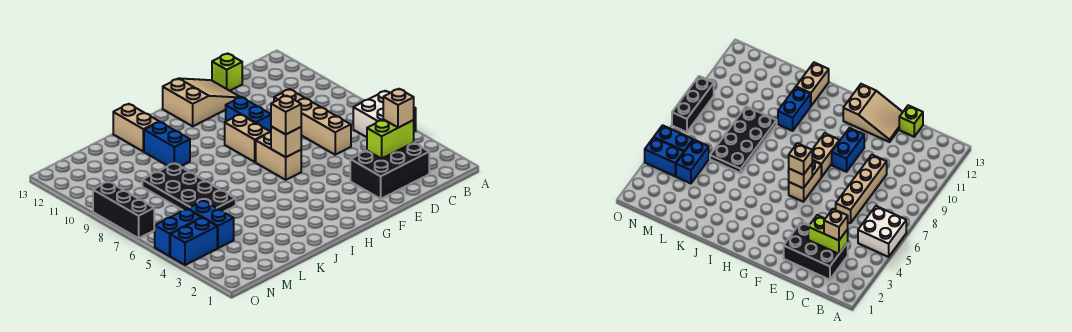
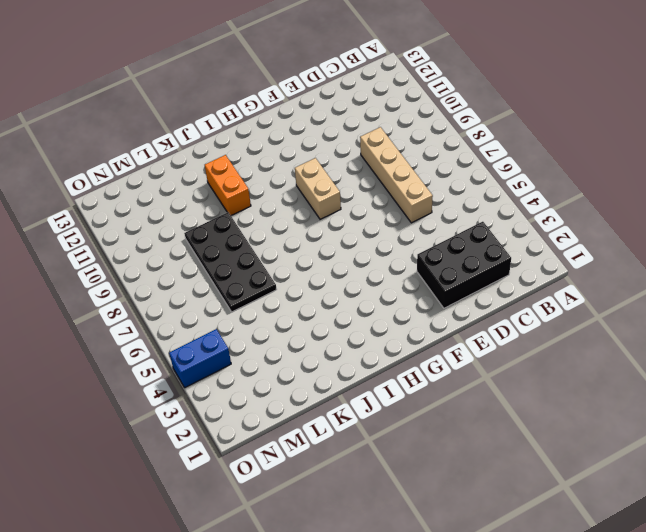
orange brick J10:J11 level 1 -> blue brick J10:J11 level 1
none -> white brick A5:B6 level 1
none -> lime brick D13 level 1
none -> tan slope E12:G13 level 1 top G

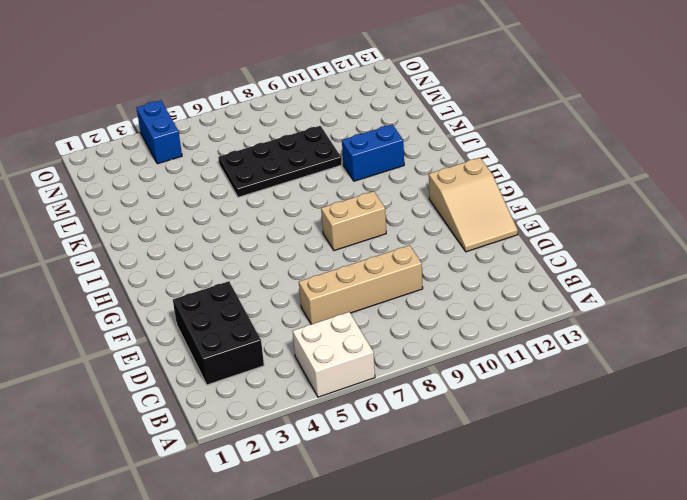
none -> lime brick D13 level 1
none -> blue brick F9:F10 level 1
none -> tan brick G6:G7 level 1

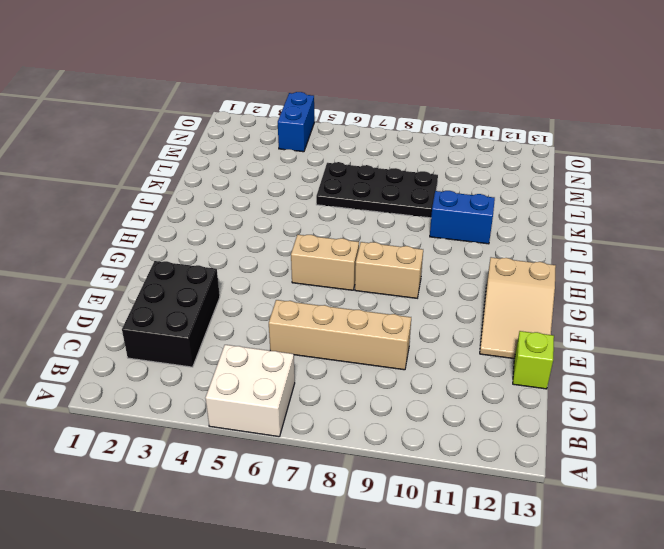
none -> blue brick F9:F10 level 1
none -> tan brick J12:J13 level 1
none -> blue brick M4:M5 level 1

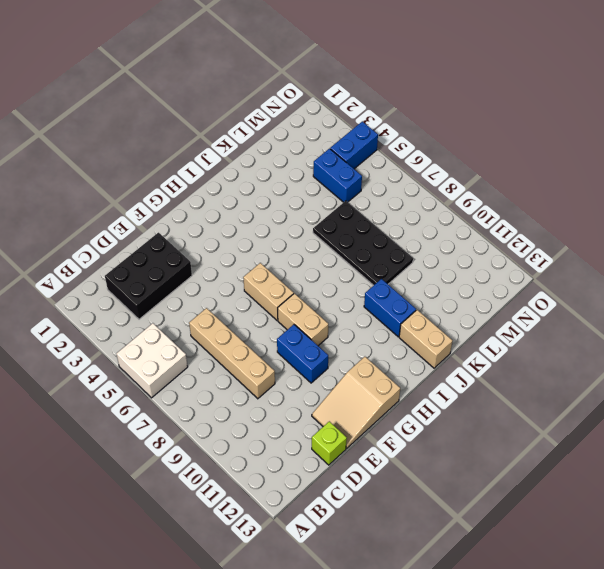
none -> blue brick N5:O5 level 1
none -> black brick O7:O9 level 1
none -> lime brick C3:D3 level 2

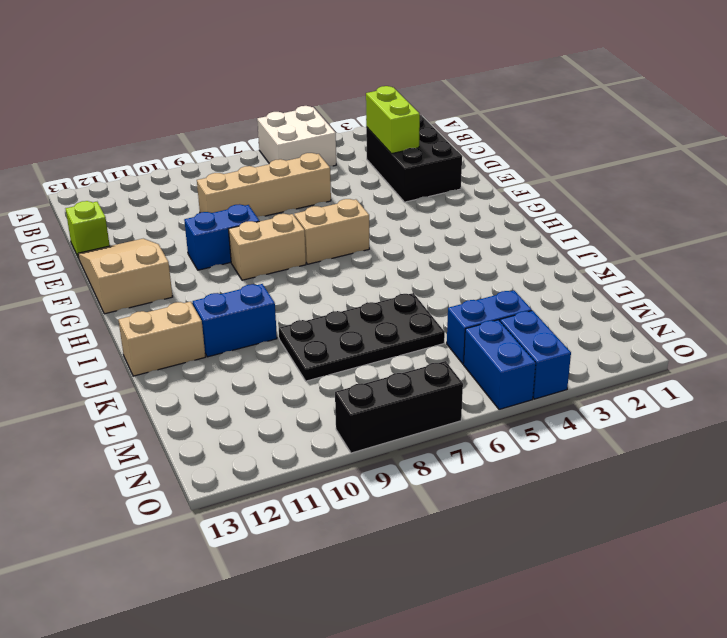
none -> tan brick G6 level 2
none -> tan brick C3 level 3
none -> tan brick G6 level 3

